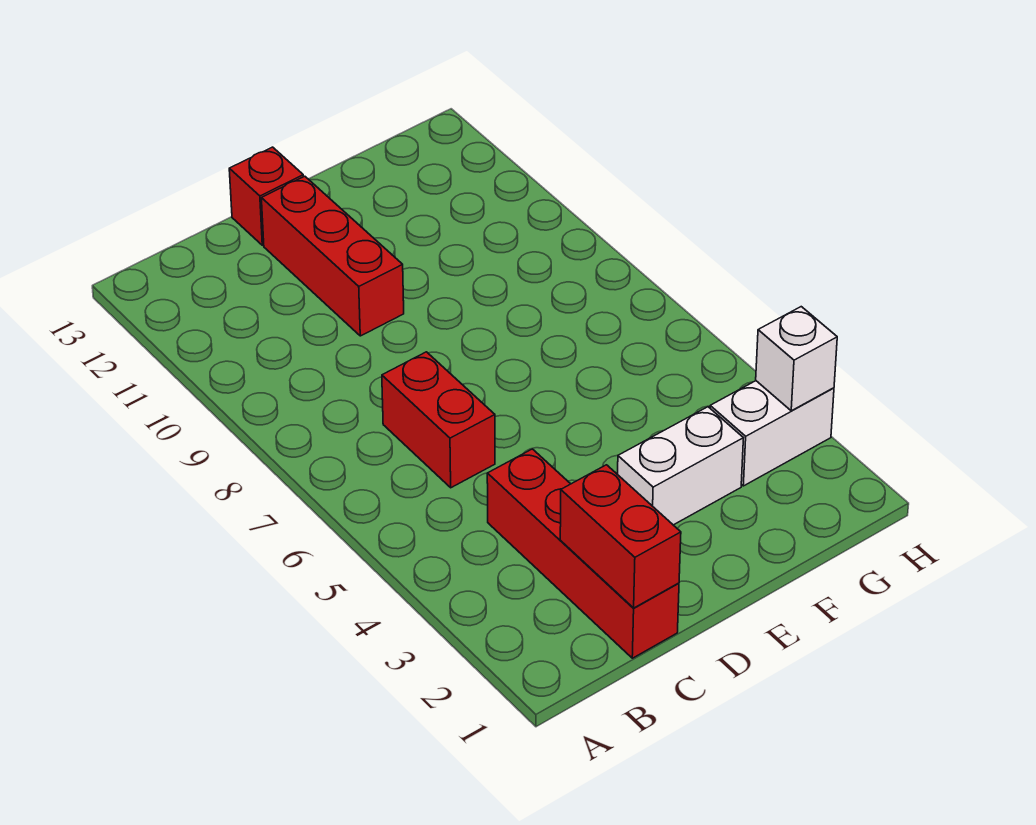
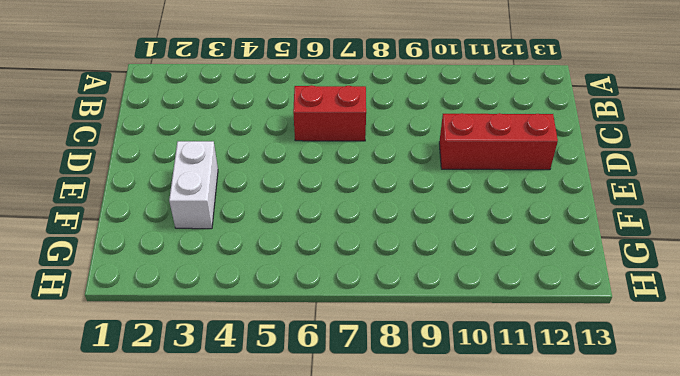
none -> red brick C1:C4 level 1
none -> red brick D13 level 1

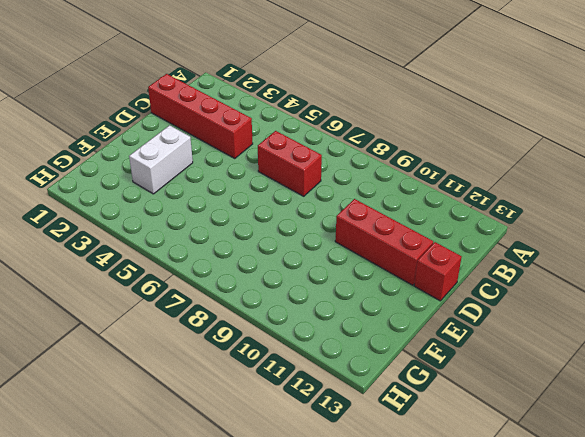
none -> white brick G3:H3 level 1
none -> red brick C1:C2 level 2

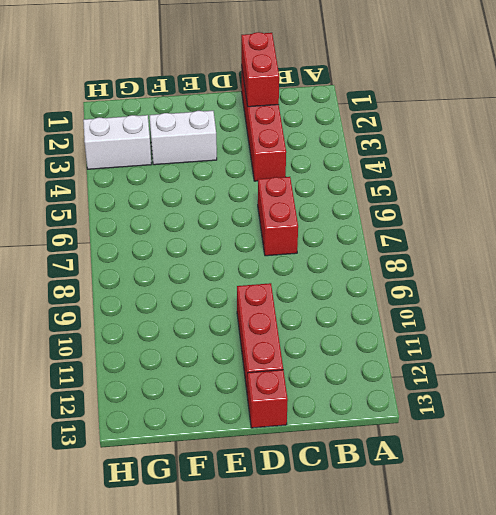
none -> white brick H3 level 2

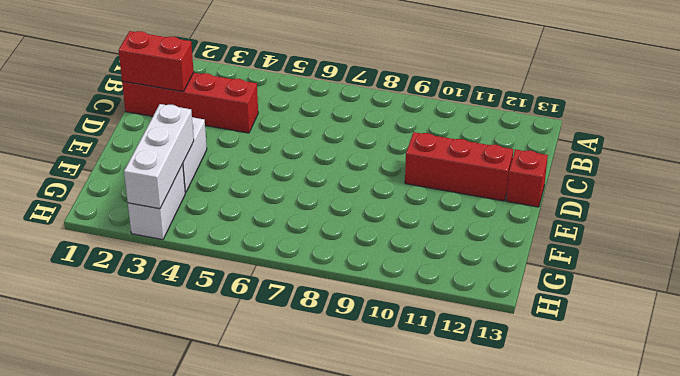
white brick F3:H3 level 2 -> white brick H3 level 2
none -> red brick C6:C7 level 1

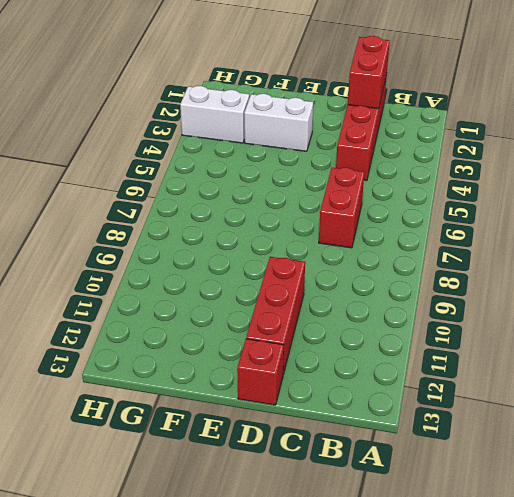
none -> white brick H3 level 2

